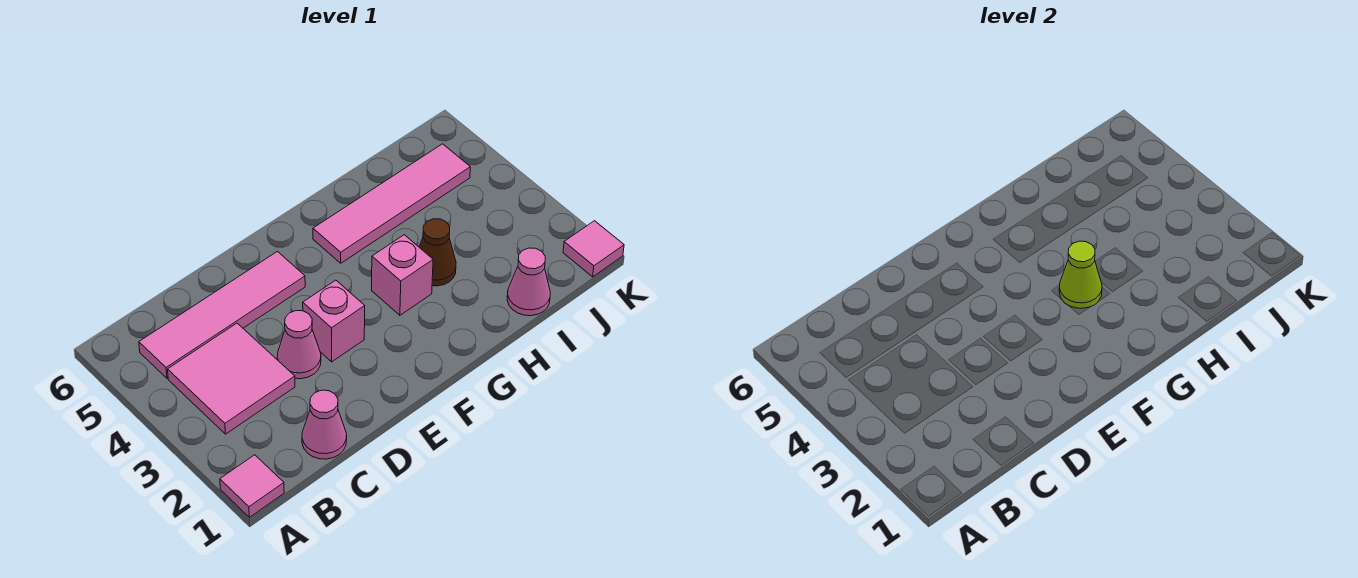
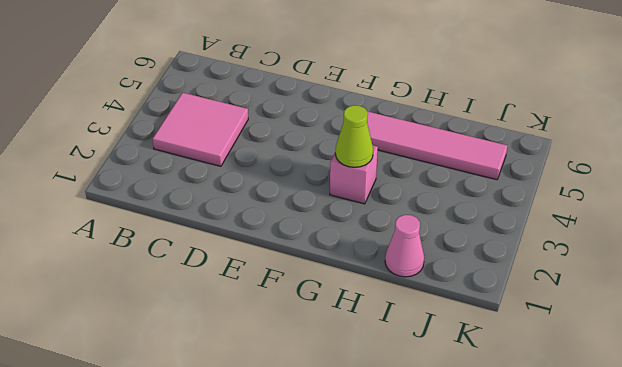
none -> pink tile A1 level 1
none -> pink tile B5:E5 level 1
none -> pink cone C1 level 1

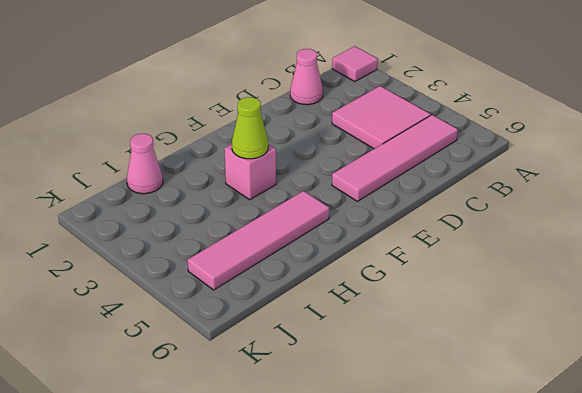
none -> pink cone D3 level 1
none -> pink brick E3 level 1
none -> brown cone H3 level 1

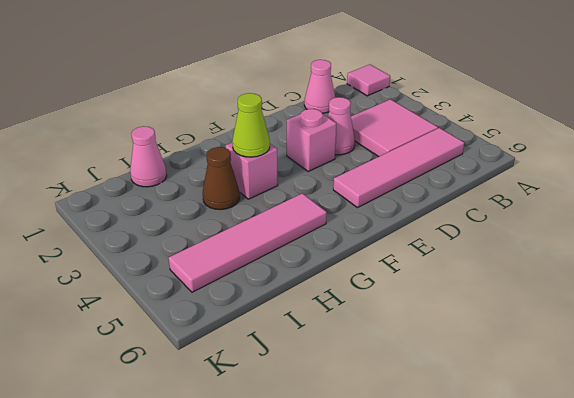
none -> pink tile K1 level 1

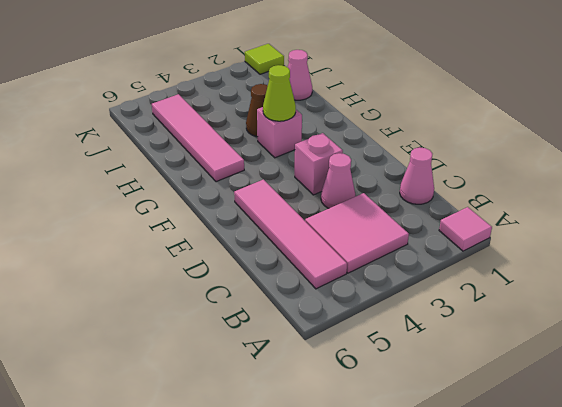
lime tile K1 level 1 -> pink tile K1 level 1

